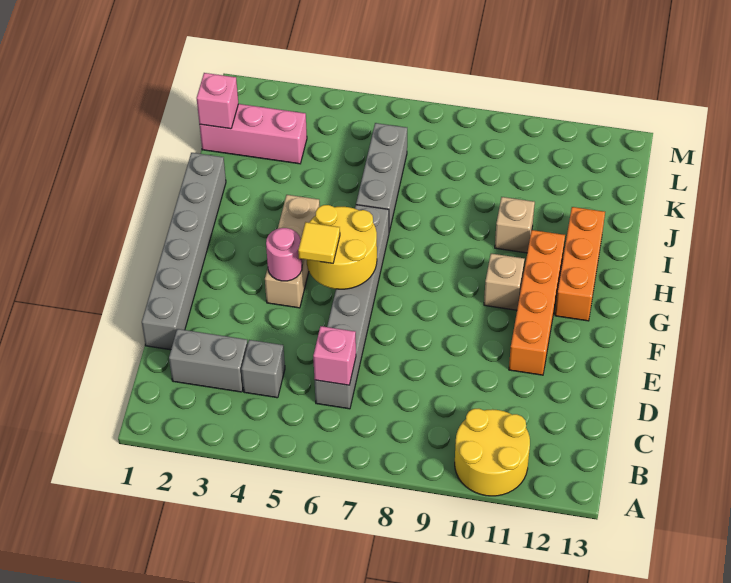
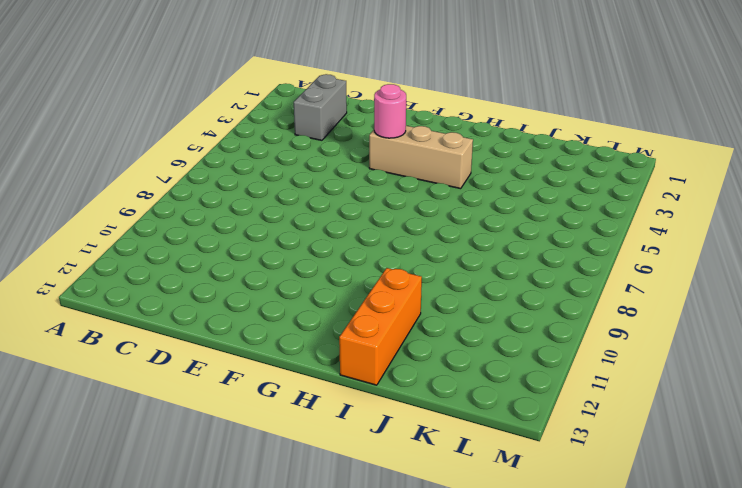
orange brick I11:I13 level 1 -> orange brick G12:I12 level 1
none -> yellow round brick A10:B11 level 1
none -> grey brick C4 level 1
none -> grey brick C6:H6 level 1

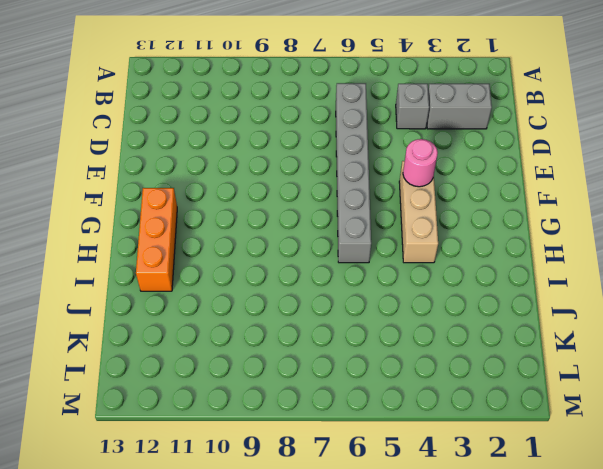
none -> yellow round brick A10:B11 level 1
none -> grey brick D1:I1 level 1
none -> orange brick E11:H11 level 1

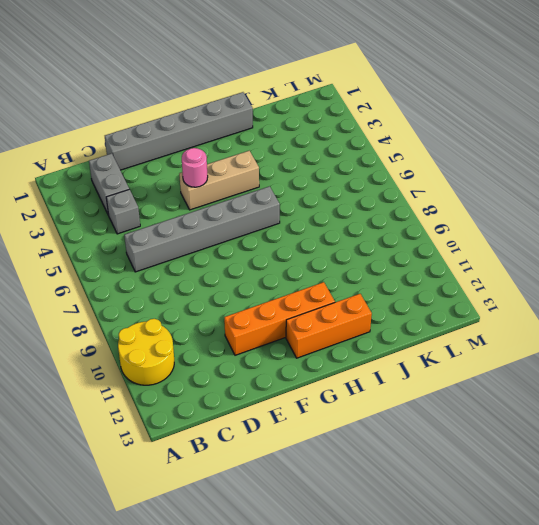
none -> tan brick G10 level 1
none -> grey brick I6:K6 level 1
none -> tan brick I10 level 1

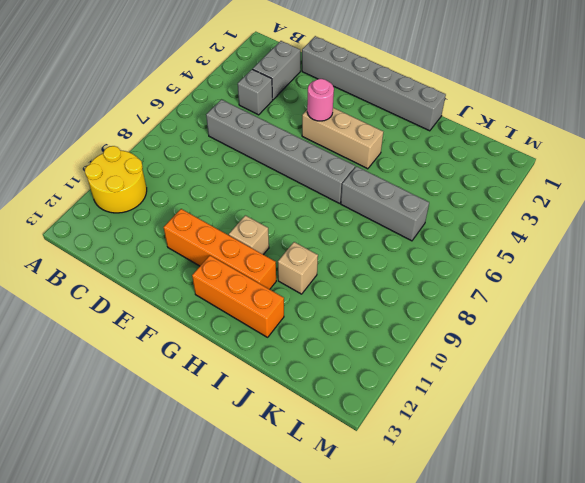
none -> pink brick K1:K3 level 1
none -> pink brick C6 level 2
none -> yellow round brick F5:G6 level 2

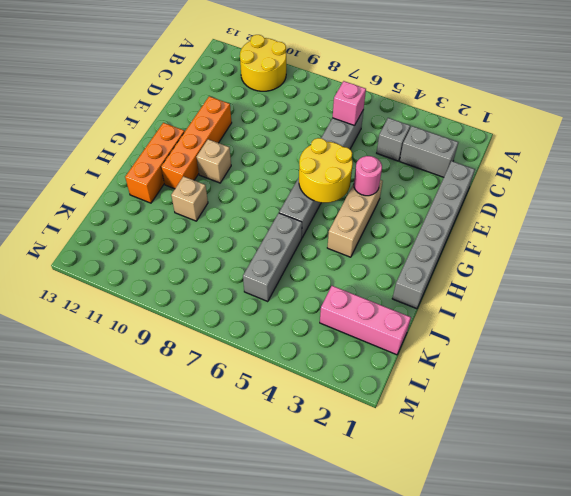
none -> pink brick K1 level 2
none -> yellow tile F5 level 3

